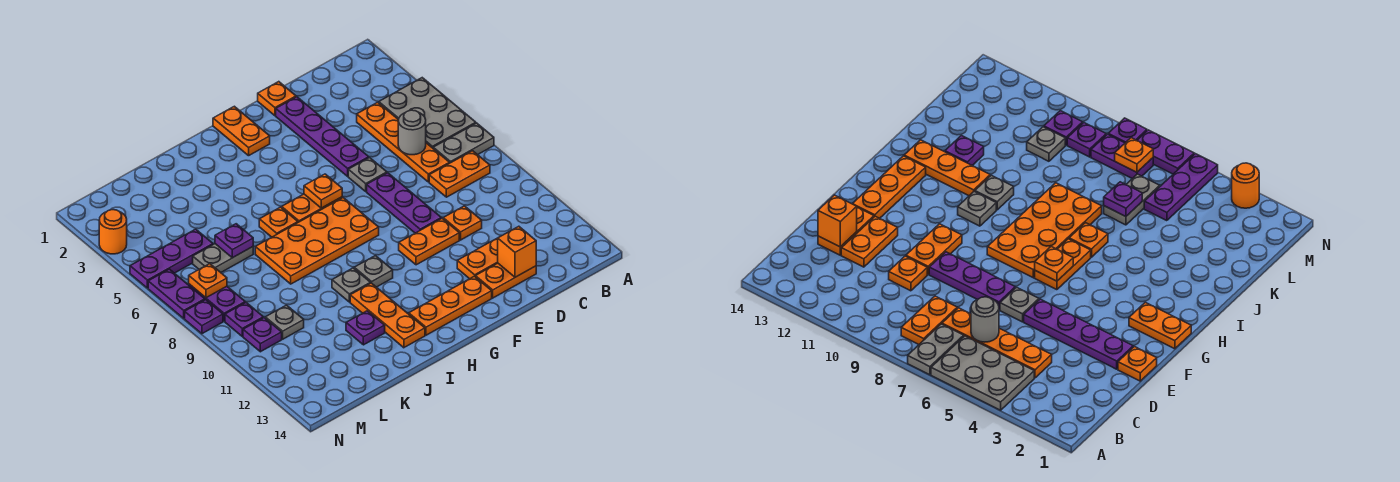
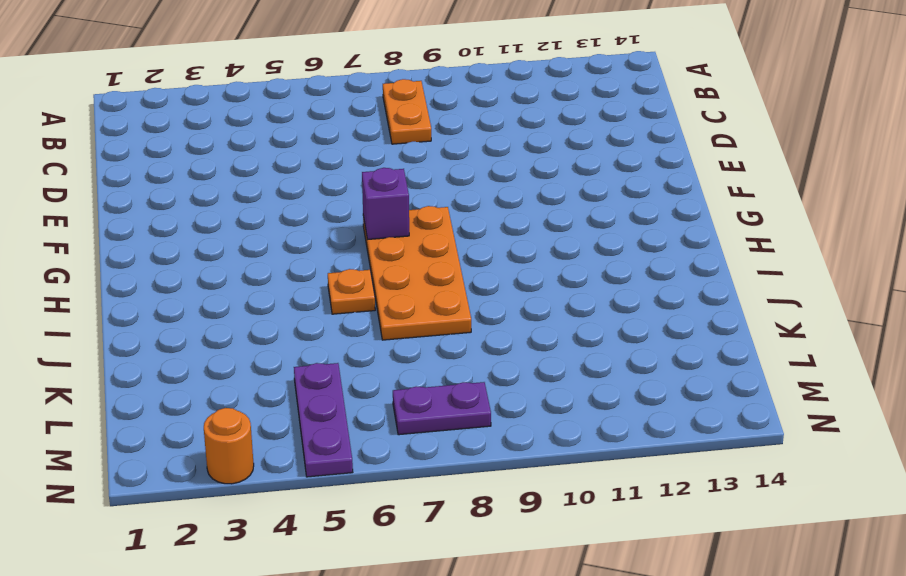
purple brick G7 level 2 -> none
none -> grey plate A4:B6 level 1
none -> grey plate A7:B7 level 1
none -> orange plate C4:C7 level 1
none -> orange plate D10 level 1

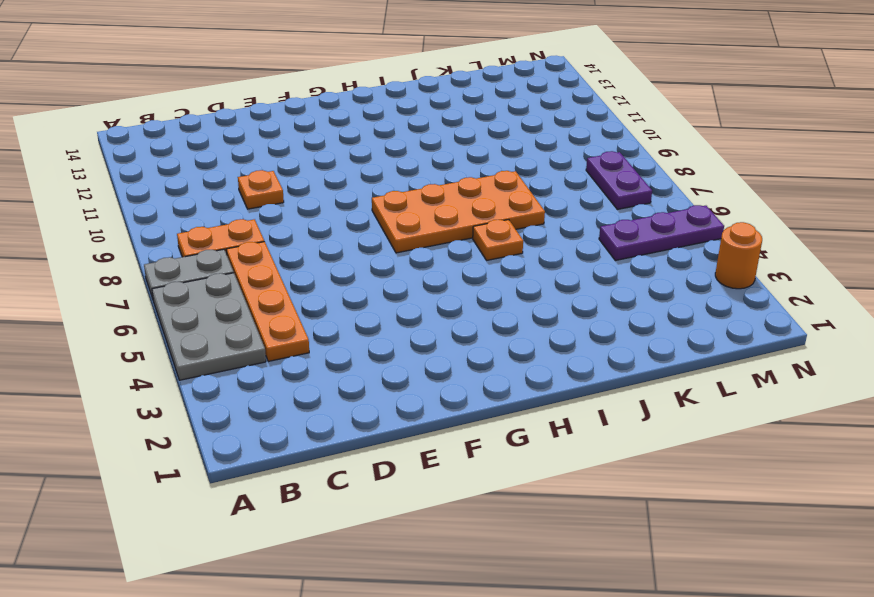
none -> orange plate D12:E12 level 1
none -> orange plate D13:E13 level 1
none -> orange plate E1 level 1
none -> purple plate E2:E5 level 1

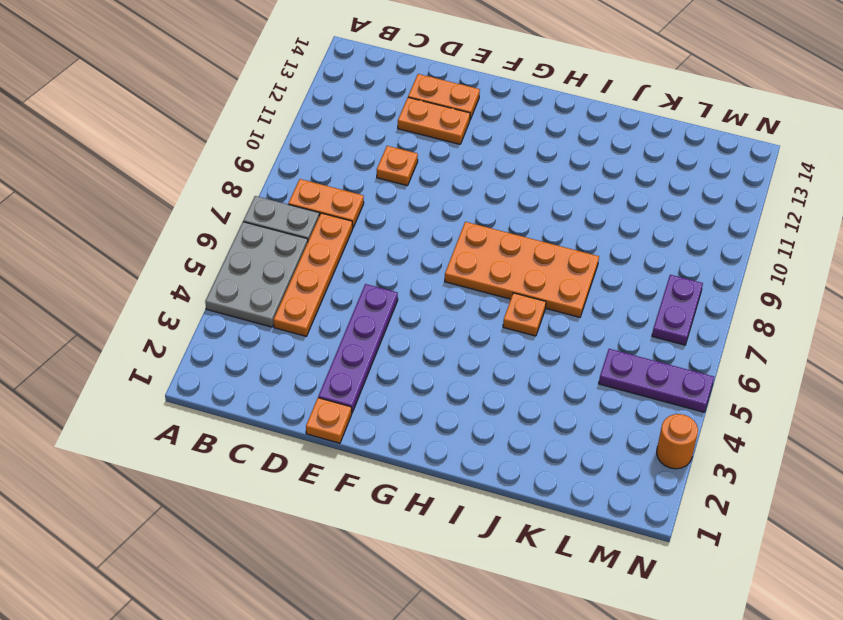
none -> grey plate E6 level 1
none -> purple plate E7:E9 level 1
none -> orange plate E10:F10 level 1
none -> orange plate F13:H13 level 1

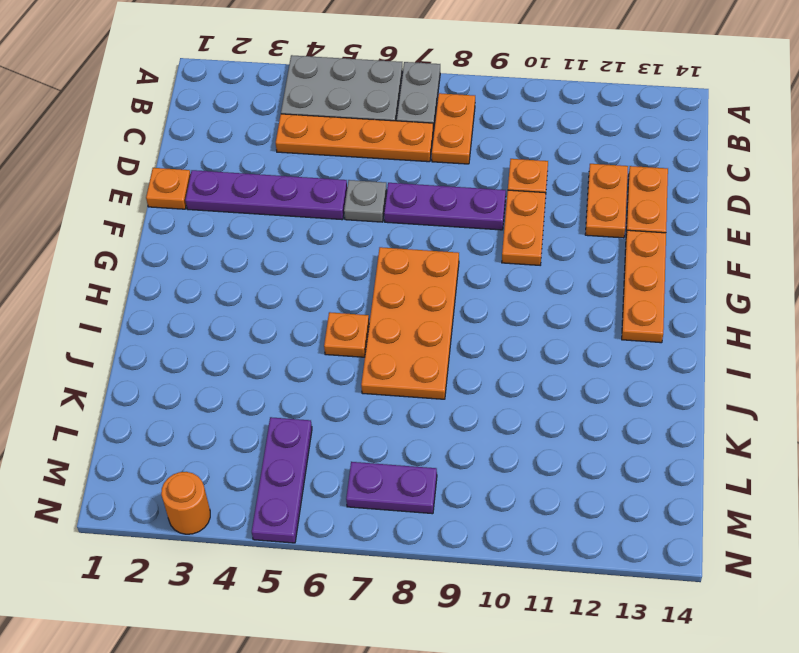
none -> orange plate G1:G2 level 1
none -> orange plate G6:H6 level 1
none -> grey plate H10 level 1
none -> grey plate I10 level 1

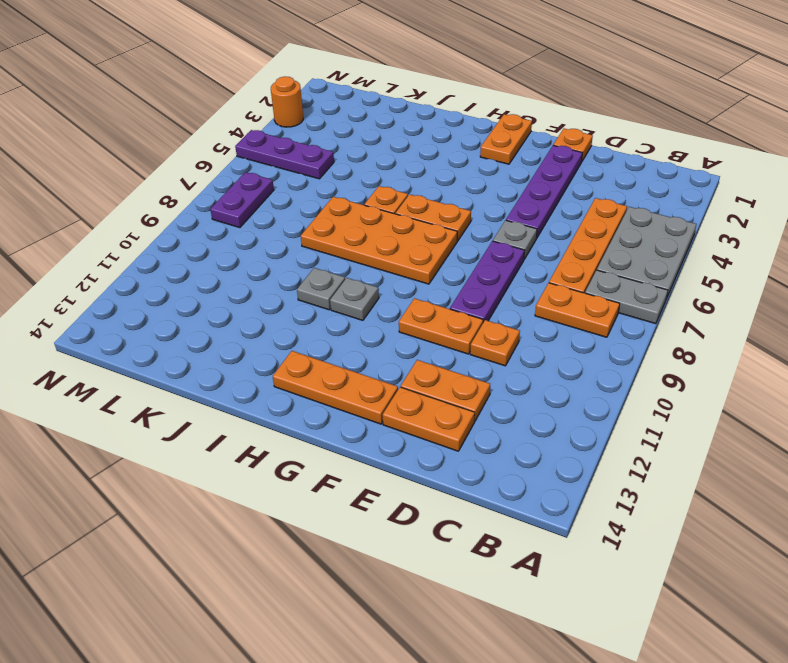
none -> orange plate I11:I13 level 1
none -> purple plate J12 level 1
none -> grey plate K6:L6 level 1
none -> grey plate L10 level 1

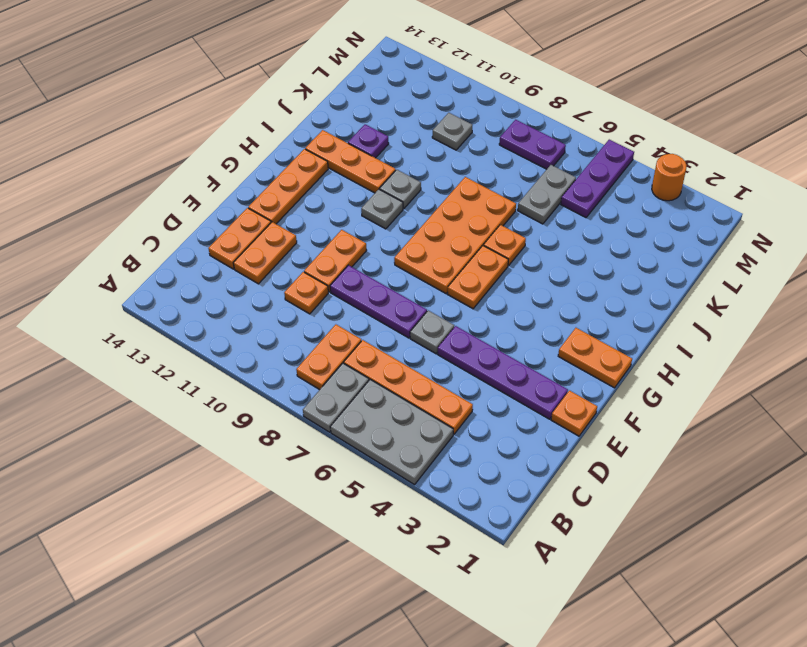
none -> purple plate M9 level 1
none -> purple plate M10 level 1
none -> purple plate N6:N7 level 1
none -> purple plate N8 level 1

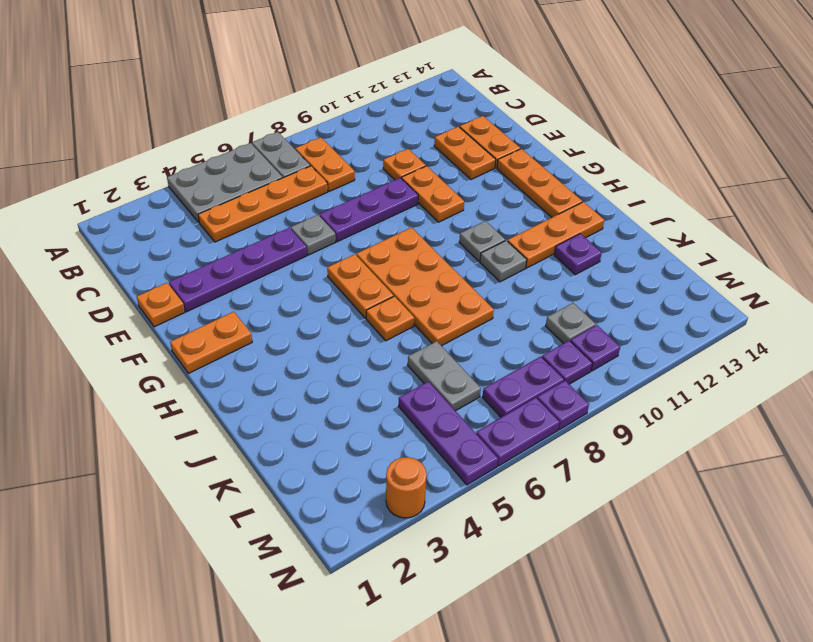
none -> grey round brick C6 level 2
none -> orange brick D13 level 2
none -> orange plate G6 level 2
none -> purple plate K6 level 2

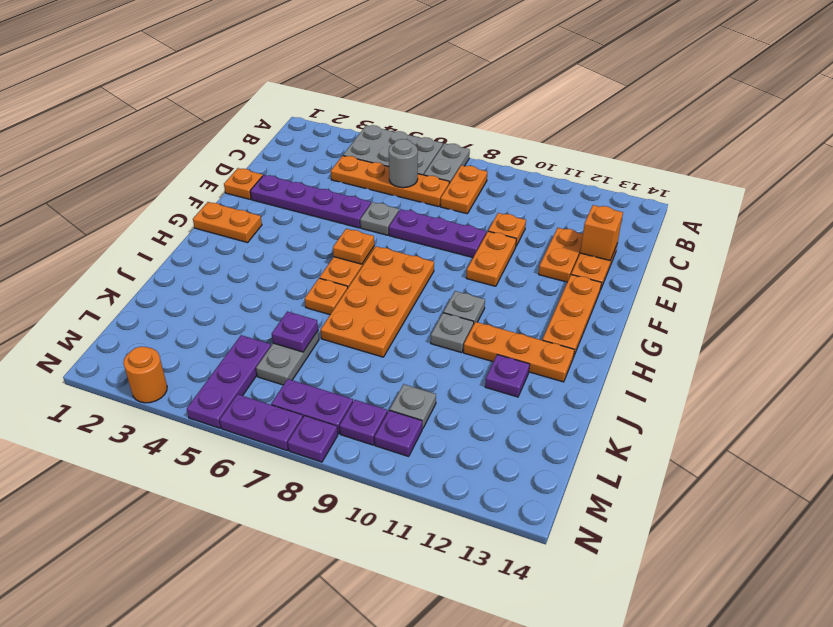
none -> orange plate M7 level 2

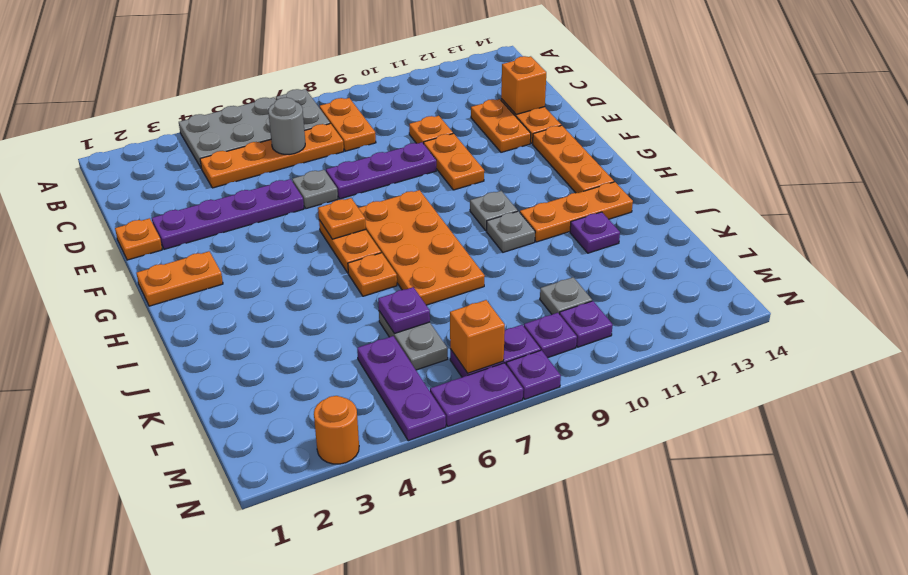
orange brick M7 level 2 -> orange plate M7 level 2

